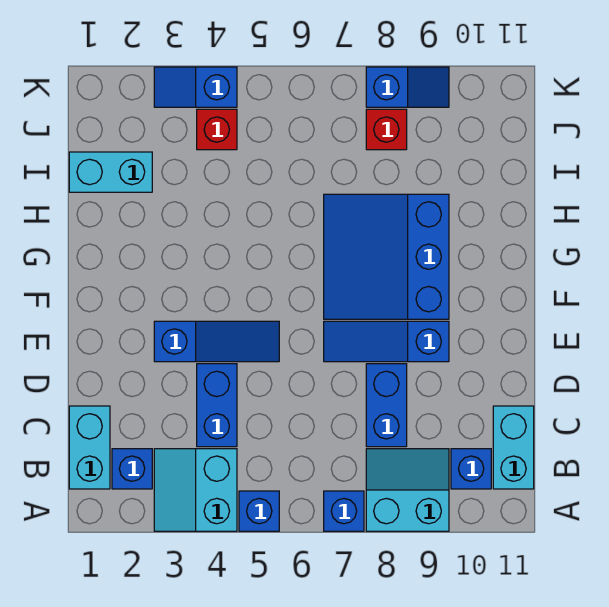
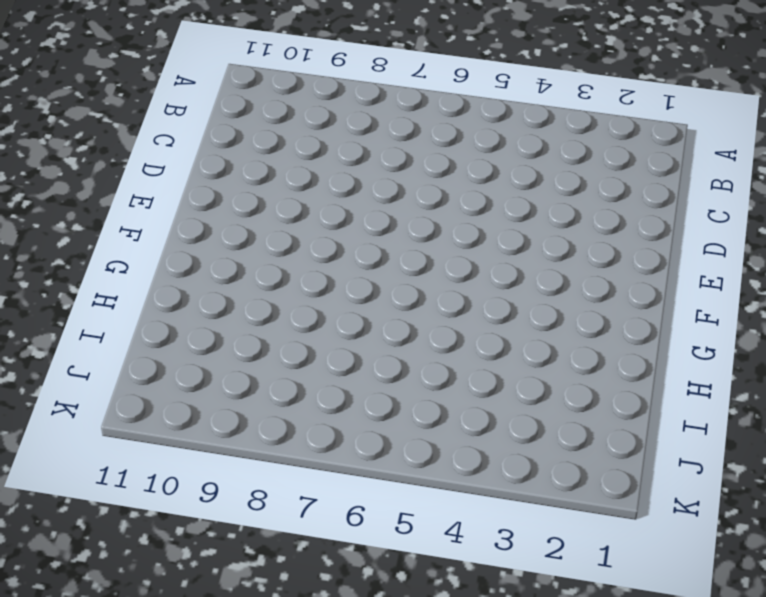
none -> cyan slope A3:B4 level 1 top 4
none -> blue brick A5 level 1
none -> blue brick A7 level 1

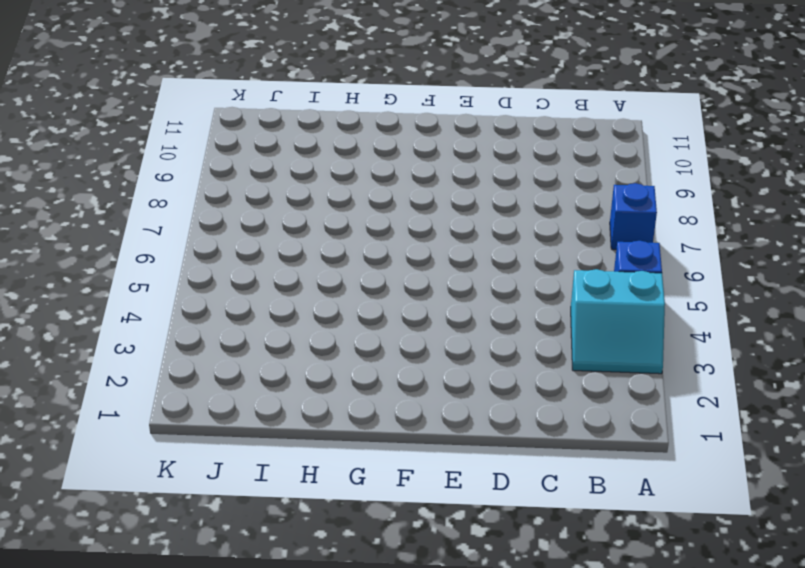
none -> cyan slope A8:B9 level 1 top A
none -> cyan brick B1:C1 level 1
none -> blue brick B2 level 1

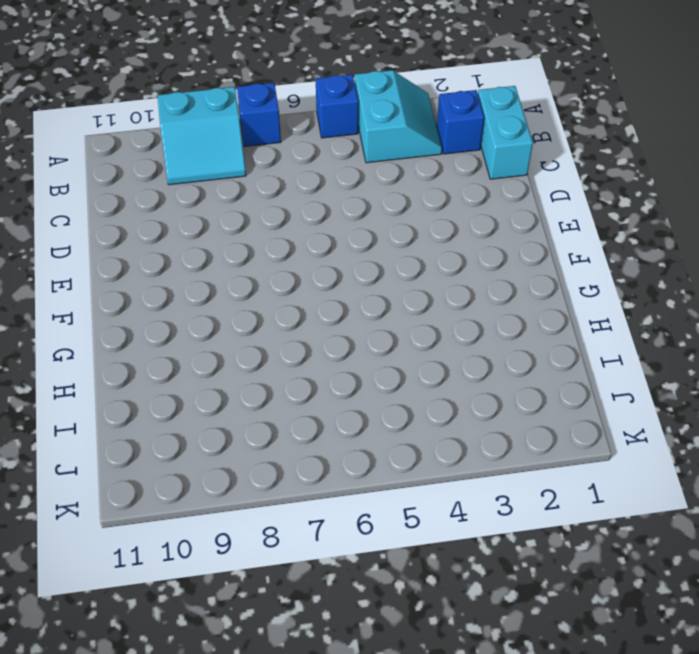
none -> blue brick B10 level 1
none -> cyan brick B11:C11 level 1
none -> blue brick C4:D4 level 1

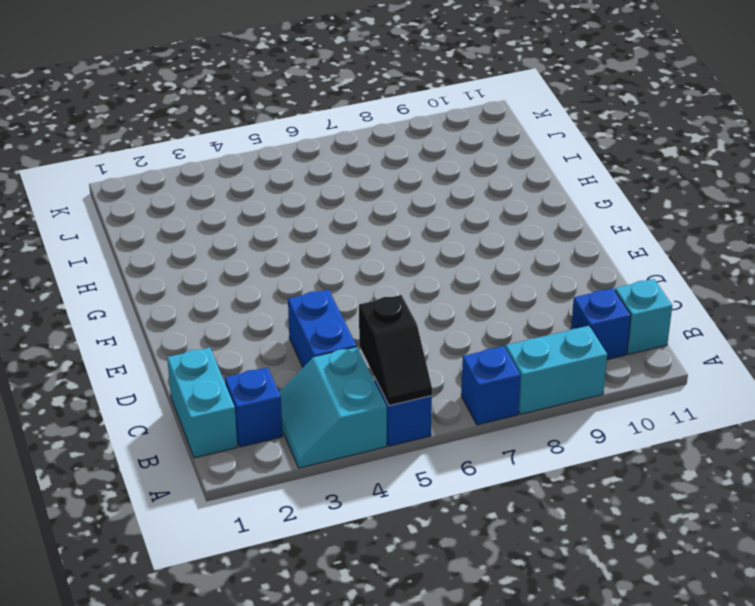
black slope A5:B5 level 2 top B -> none
cyan brick B11 level 1 -> cyan brick B11:C11 level 1
none -> blue brick C8:D8 level 1
none -> blue slope E3:E5 level 1 top 3
none -> blue slope E7:E9 level 1 top 9

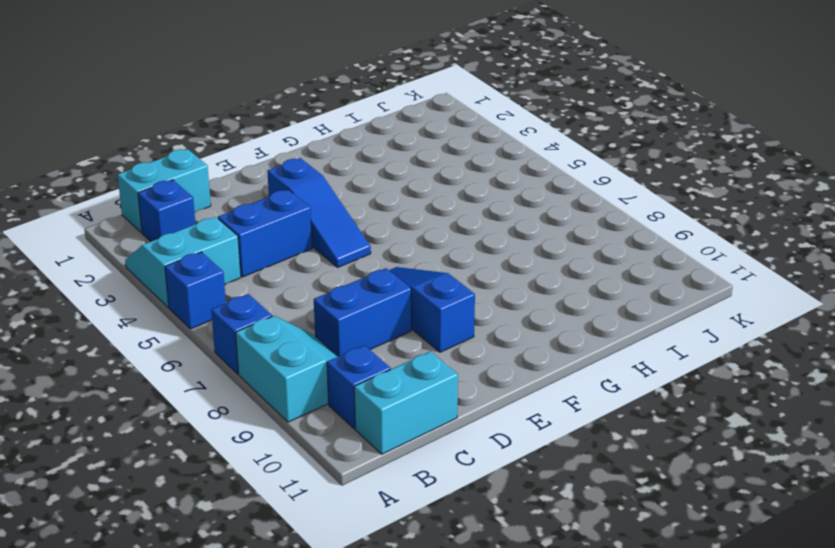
none -> blue slope F7:H9 level 1 top 9
none -> cyan brick I1:I2 level 1
none -> red brick J4 level 1

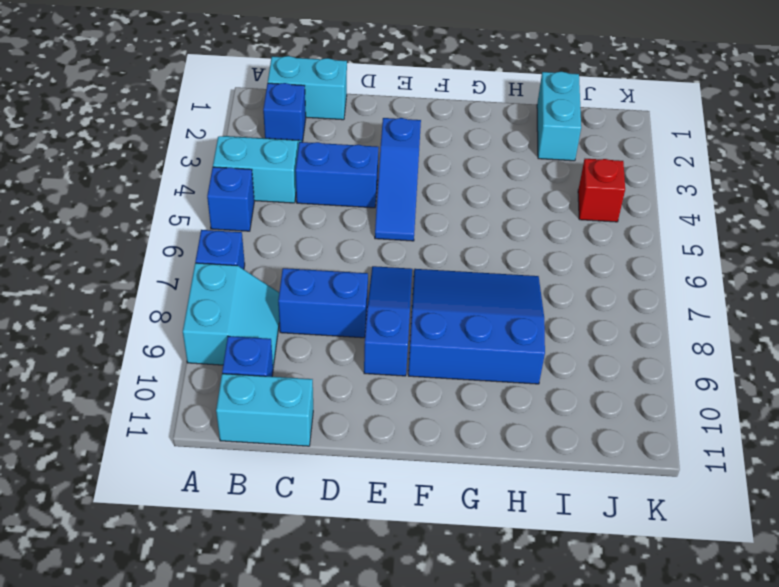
none -> red brick J8 level 1
none -> blue slope K3:K4 level 1 top 4
none -> blue slope K8:K9 level 1 top 8

